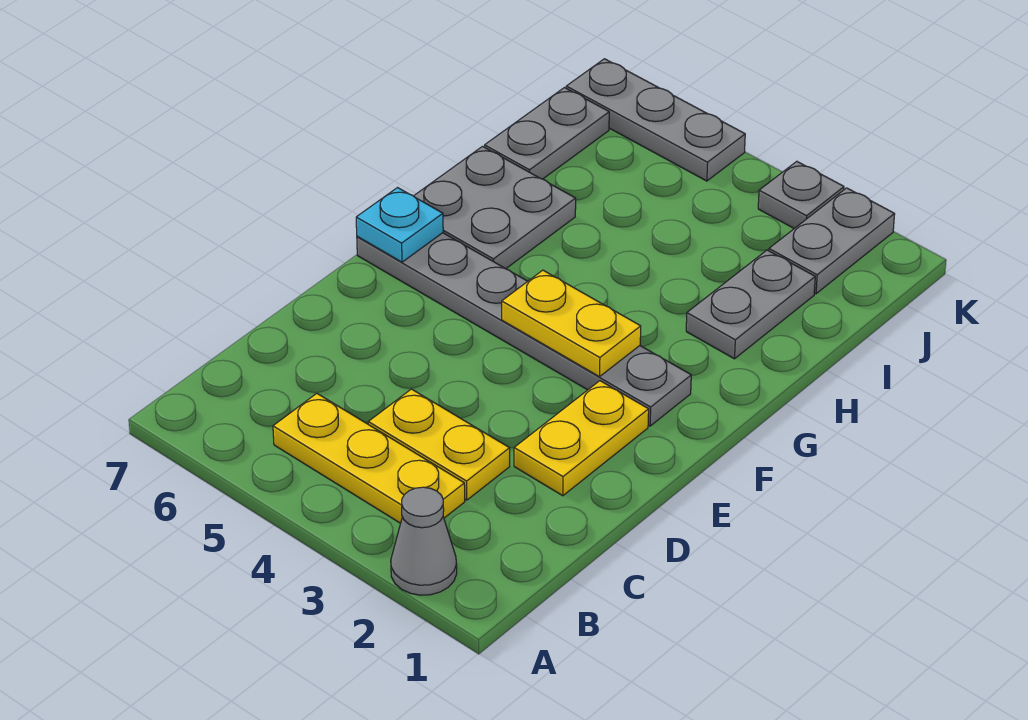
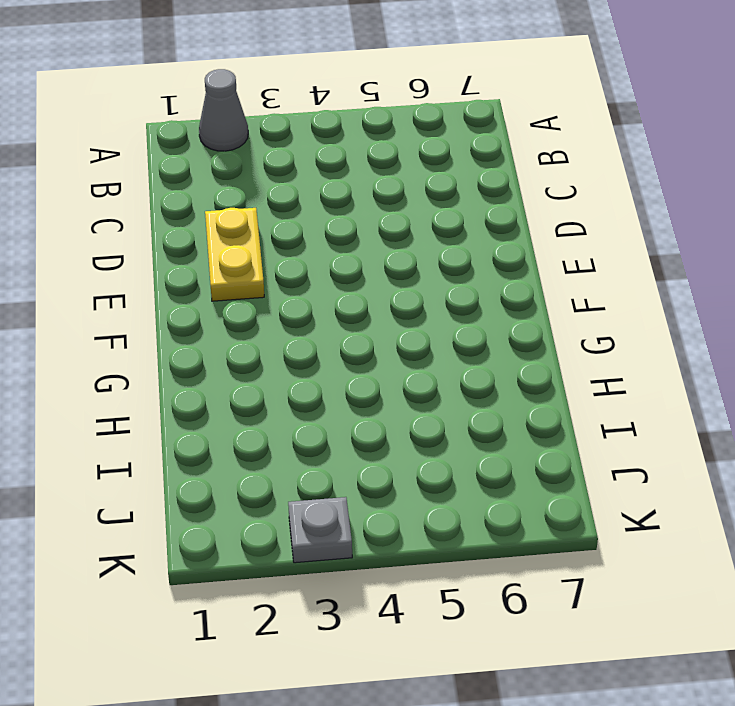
none -> yellow plate B3:B5 level 1
none -> yellow plate C3:C4 level 1
none -> grey plate F2:F7 level 1

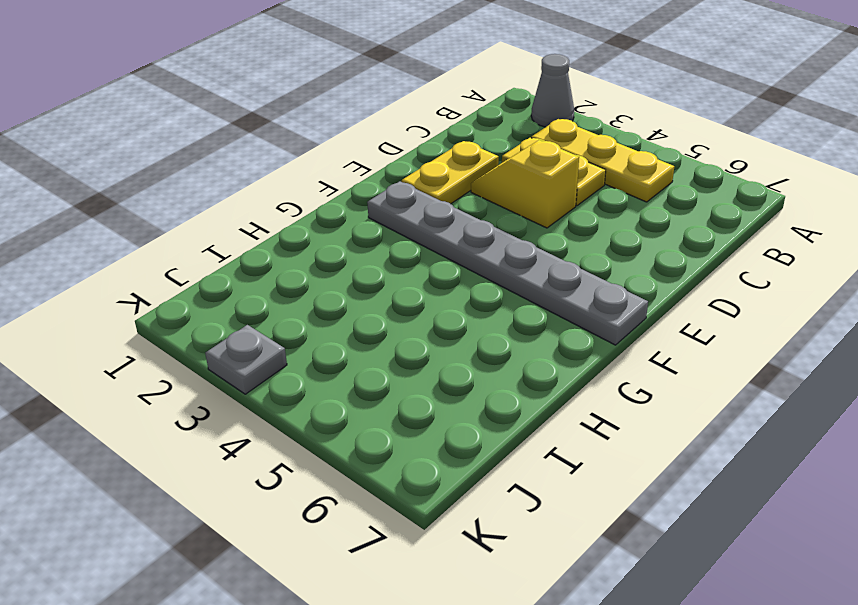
yellow slope D3:D4 level 1 top 4 -> none
none -> grey plate G6:H7 level 1
none -> grey plate H2:I2 level 1
none -> grey plate I7:J7 level 1

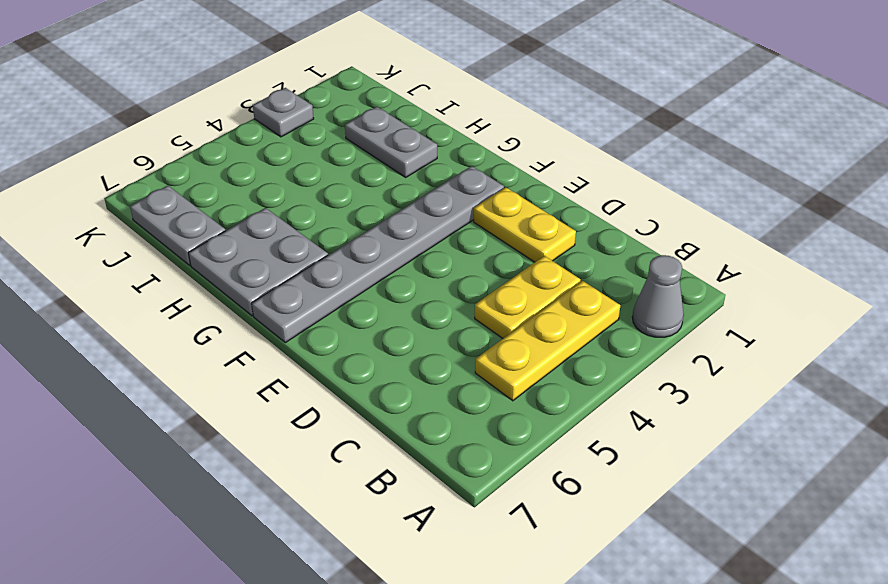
none -> grey plate J2:K2 level 1
none -> grey plate K5:K7 level 1
none -> yellow plate F3:F4 level 2

